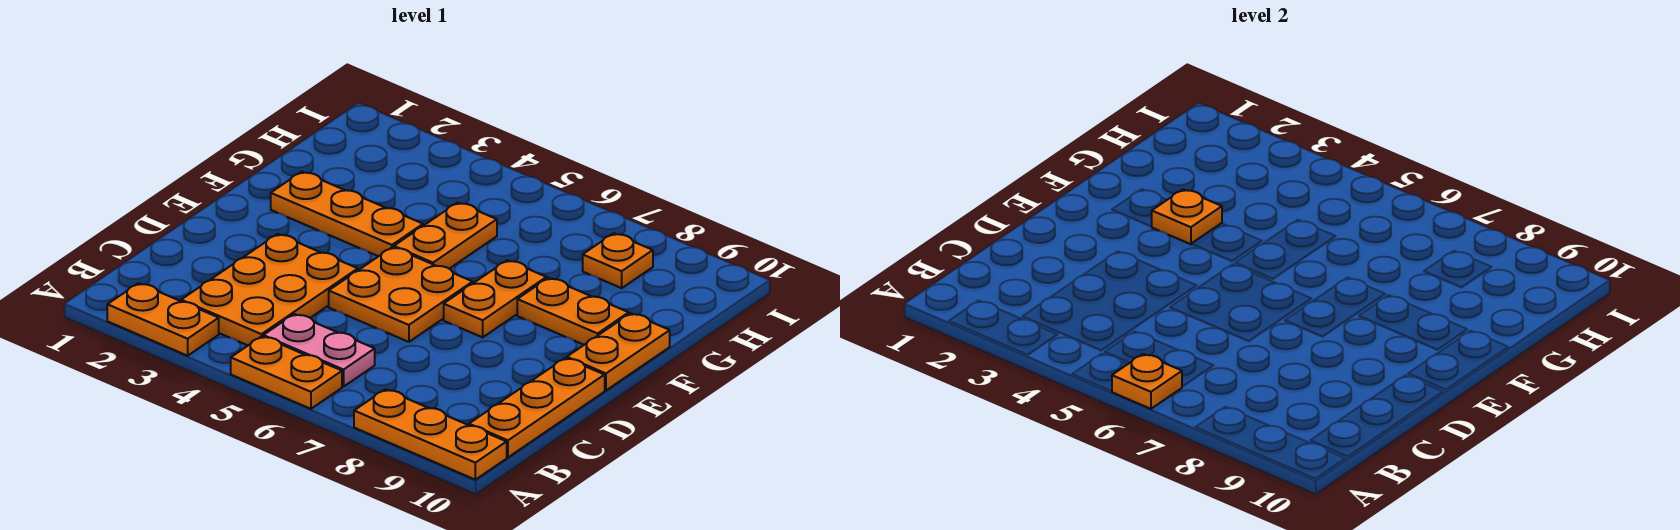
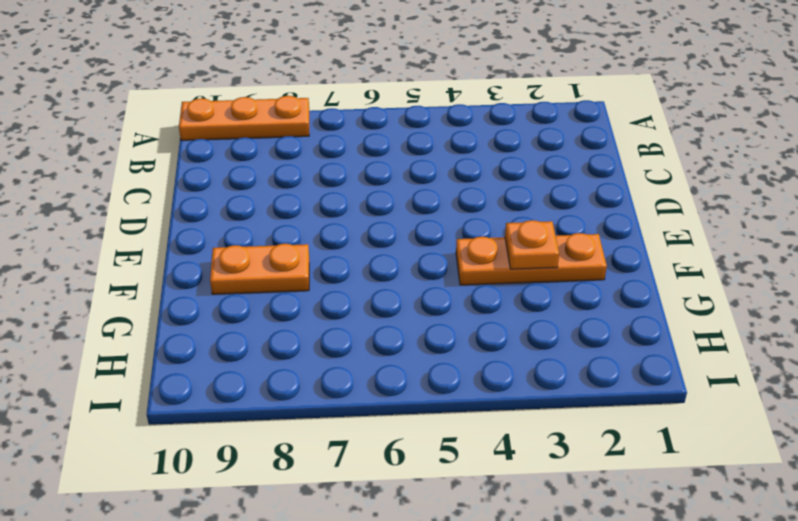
none -> orange plate A2:A3 level 1
none -> orange plate A5:A6 level 1
none -> orange plate B3:D4 level 1

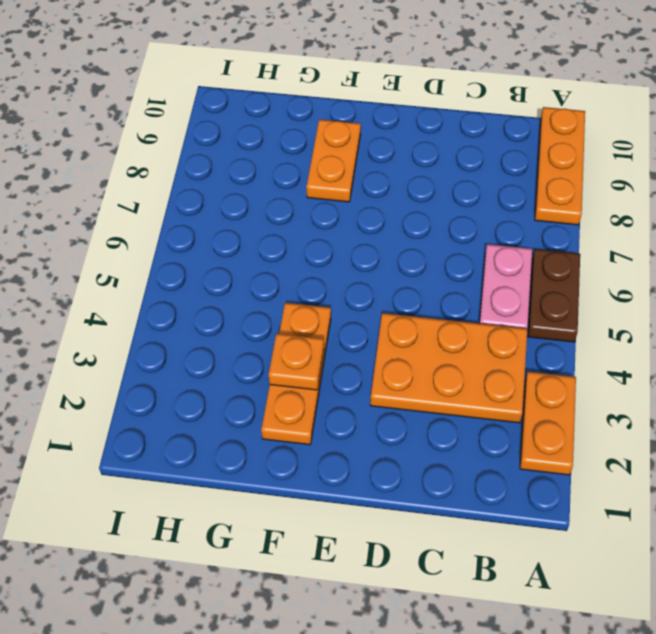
brown plate A5:A6 level 1 -> orange plate A5:A6 level 1
none -> orange plate B10:D10 level 1
none -> orange plate D5:E6 level 1
none -> orange plate E7:F7 level 1

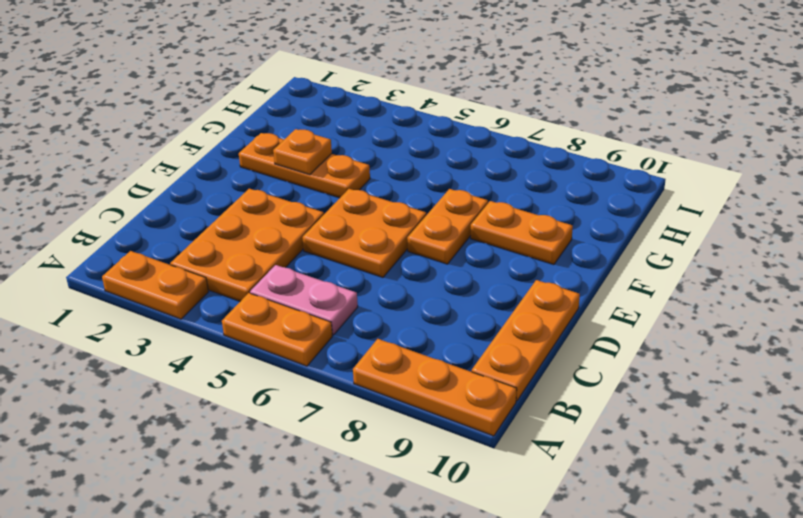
none -> orange plate E10:F10 level 1
none -> orange plate F5:G5 level 1
none -> orange plate H8 level 1

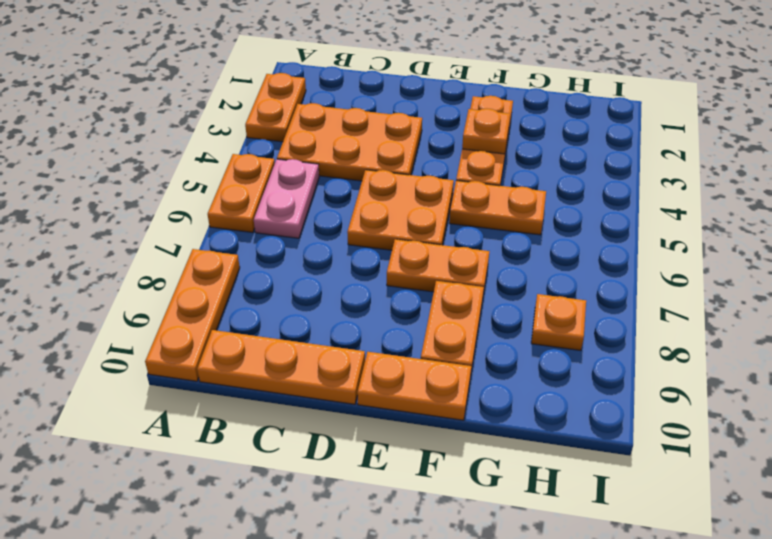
none -> orange plate A6 level 2

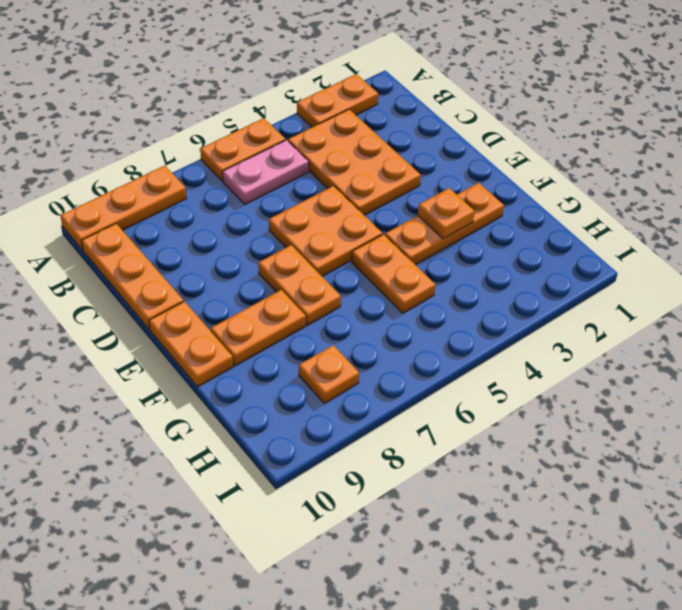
none -> orange plate A6 level 2

